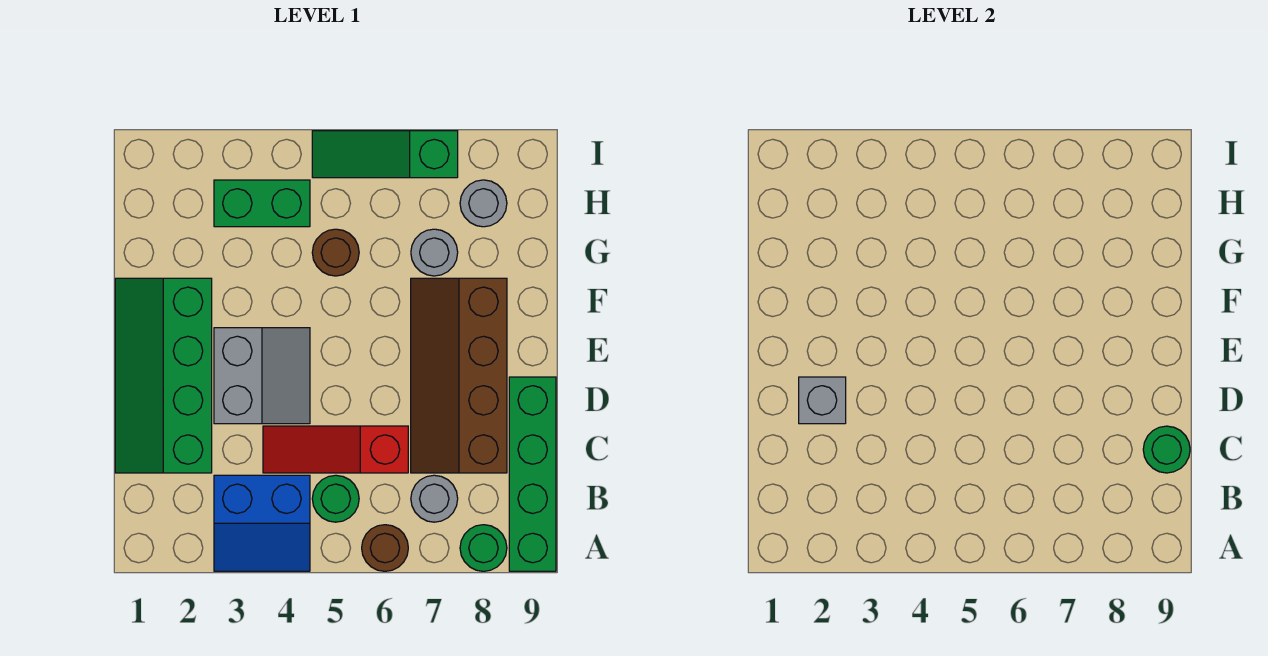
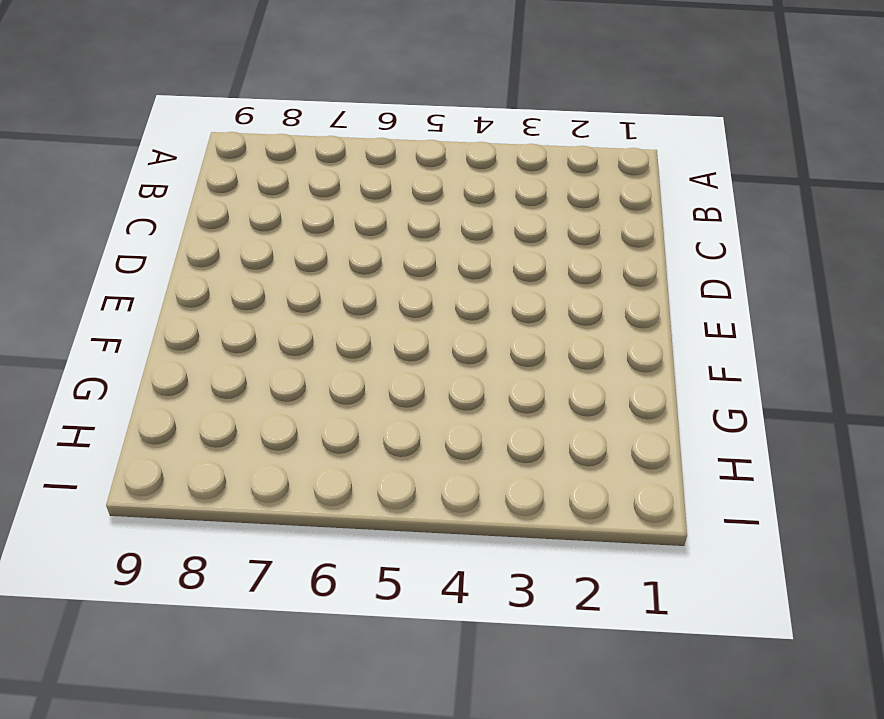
none -> blue slope A3:B4 level 1 top B
none -> brown round brick A6 level 1
none -> green round brick A8 level 1

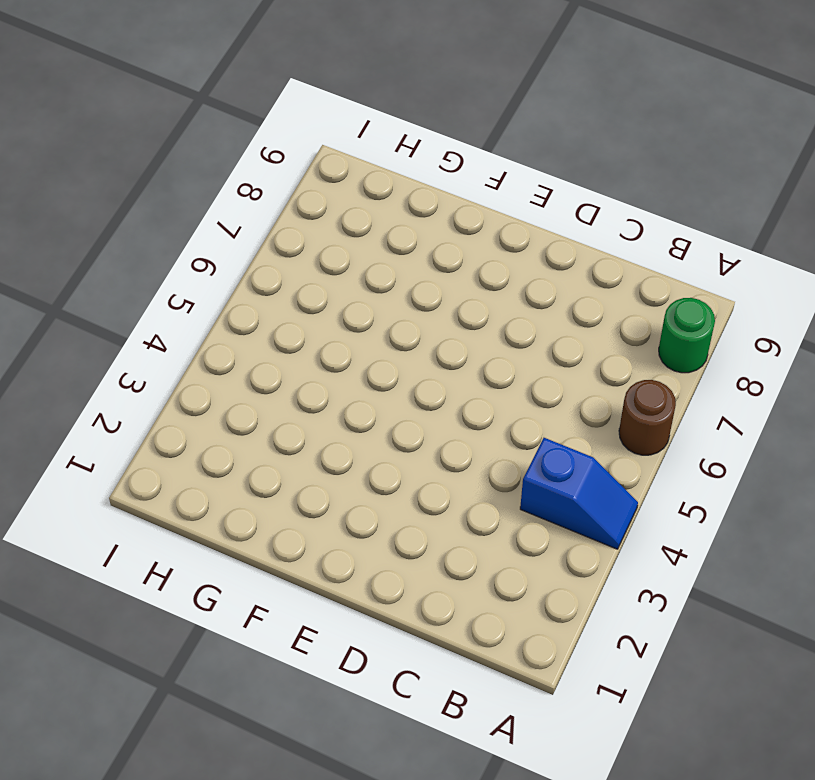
blue slope A4:B4 level 1 top B -> blue slope A3:B4 level 1 top B
none -> green brick A9:D9 level 1
none -> green round brick B5 level 1
none -> grey round brick B7 level 1

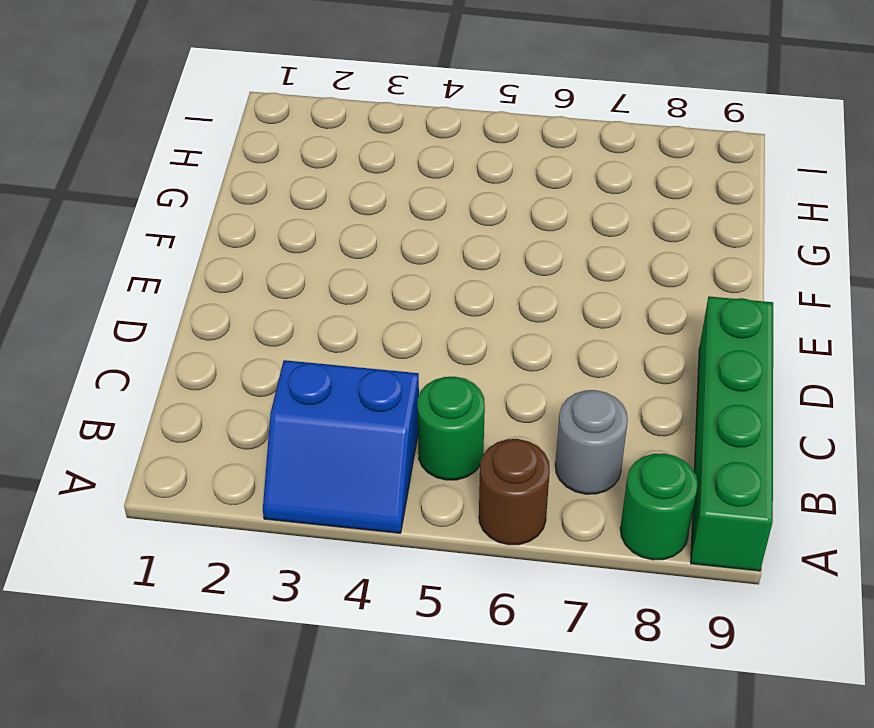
none -> green slope C1:F2 level 1 top 2
none -> red slope C4:C6 level 1 top 6
none -> brown slope C7:F8 level 1 top 8

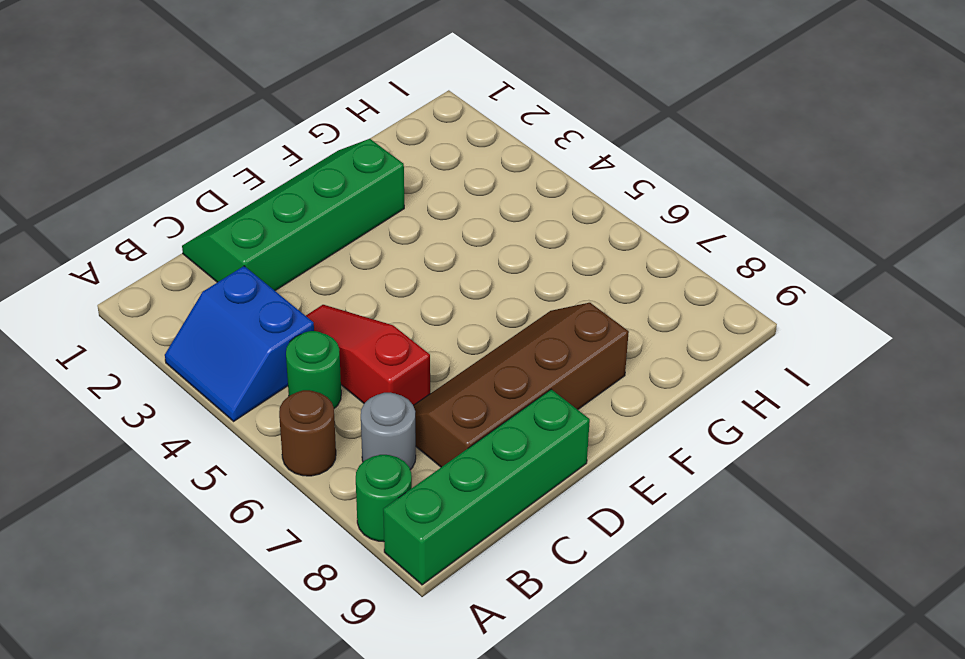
none -> grey slope D3:E4 level 1 top 3
none -> brown round brick G5 level 1
none -> grey round brick G7 level 1

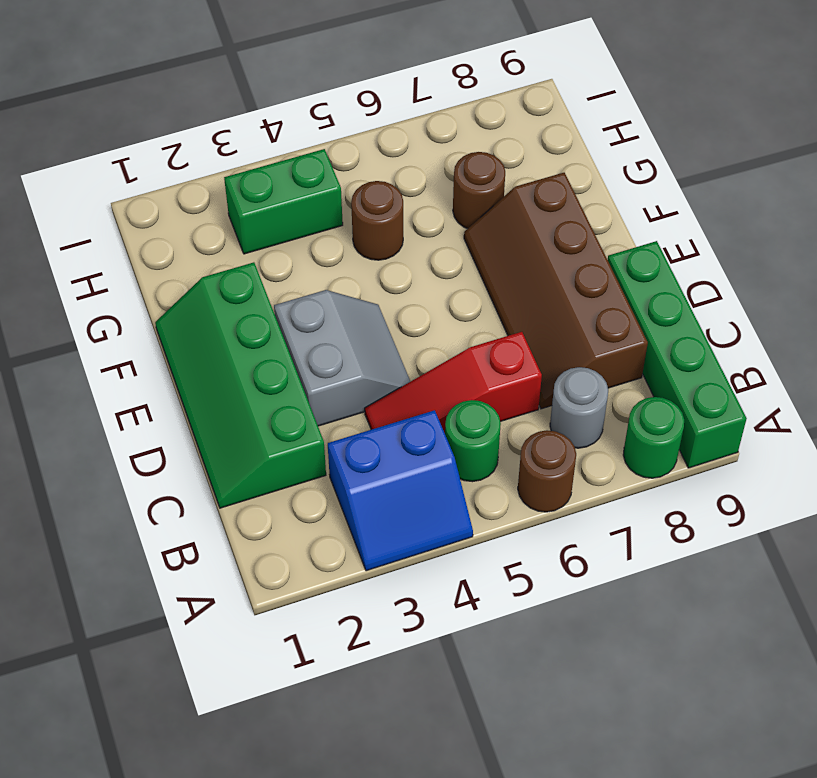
brown round brick G7 level 1 -> grey round brick G7 level 1
none -> grey round brick H8 level 1
none -> green slope I5:I7 level 1 top 7
none -> green round brick C9 level 2

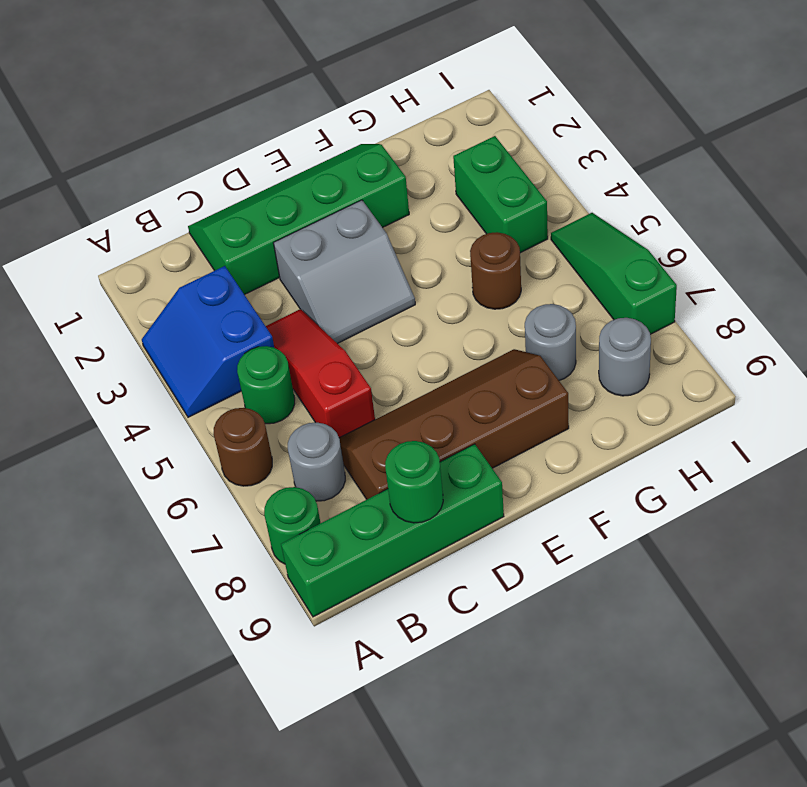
none -> grey brick D2 level 2

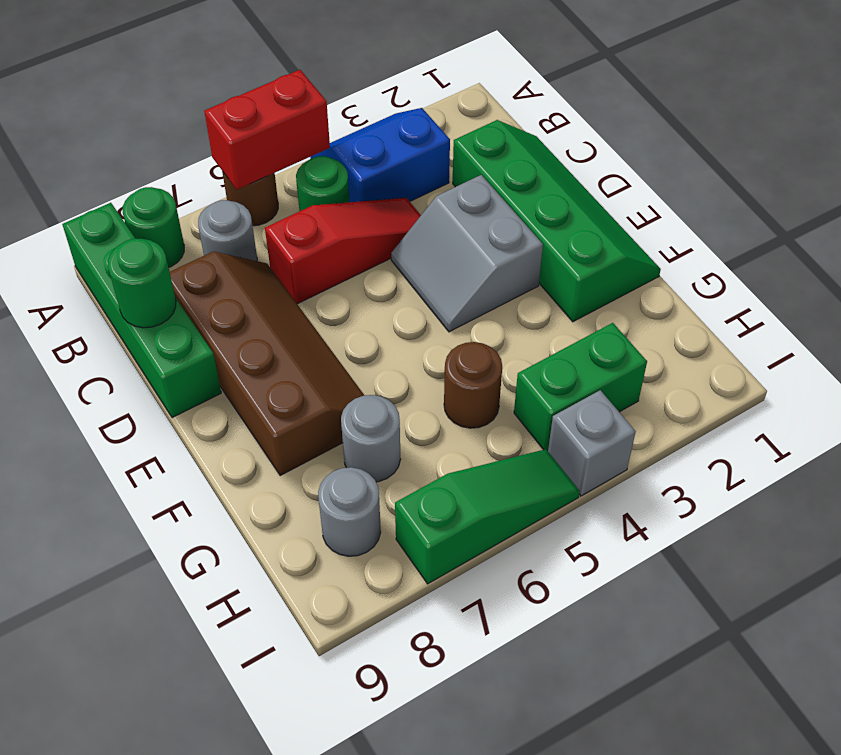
red brick A5:A6 level 2 -> none
grey brick I4 level 1 -> grey brick D2 level 2

